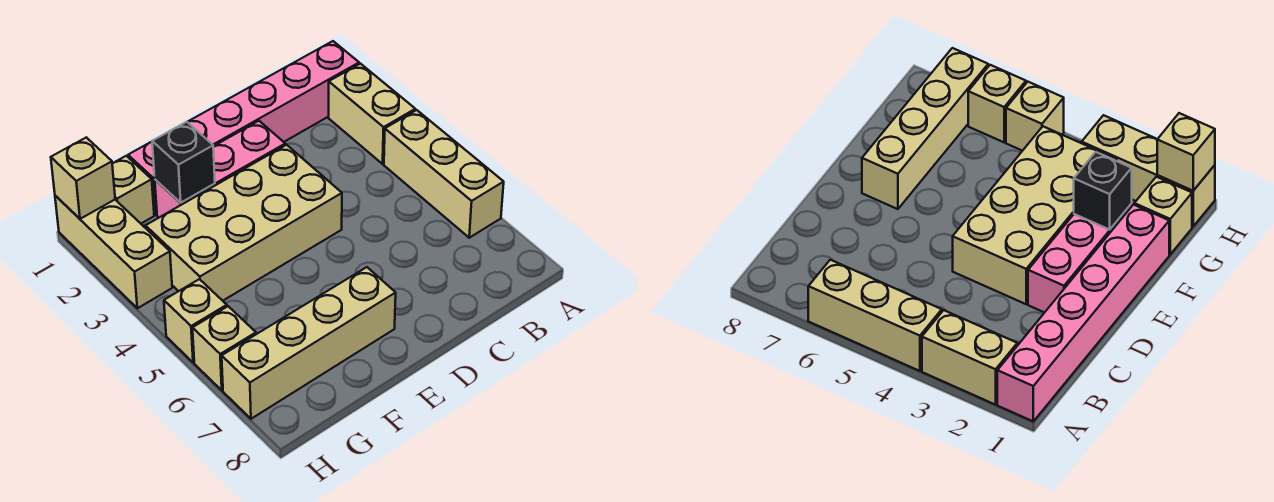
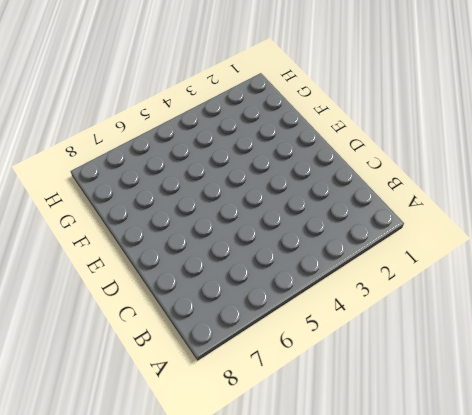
none -> pink brick A1:F1 level 1
none -> tan brick A2:A3 level 1
none -> tan brick A4:A6 level 1

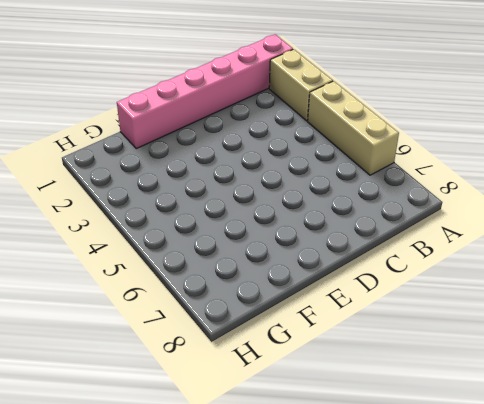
none -> pink brick D2:F2 level 1
none -> tan brick D3:G4 level 1
none -> tan brick E7:H7 level 1

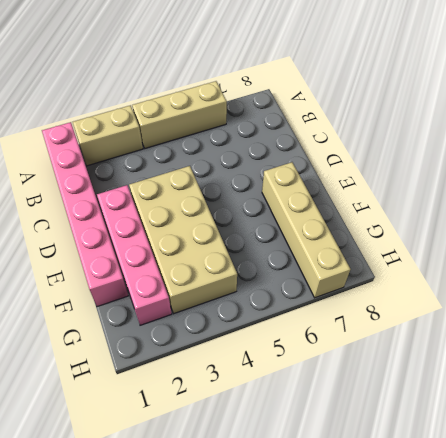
pink brick D2:G2 level 1 -> pink brick D2:F2 level 1
none -> tan brick G1 level 1
none -> tan brick H1:H3 level 1
none -> tan brick H5 level 1

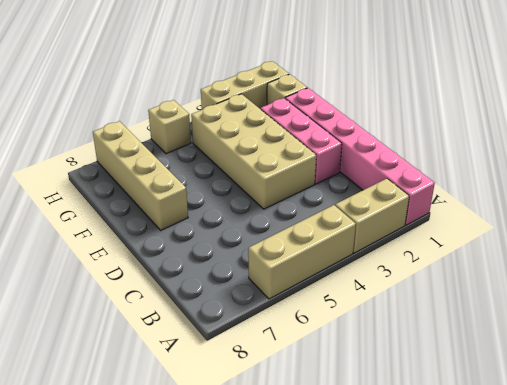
none -> tan brick H6 level 1
none -> black brick F2 level 2
none -> tan brick H1 level 2

